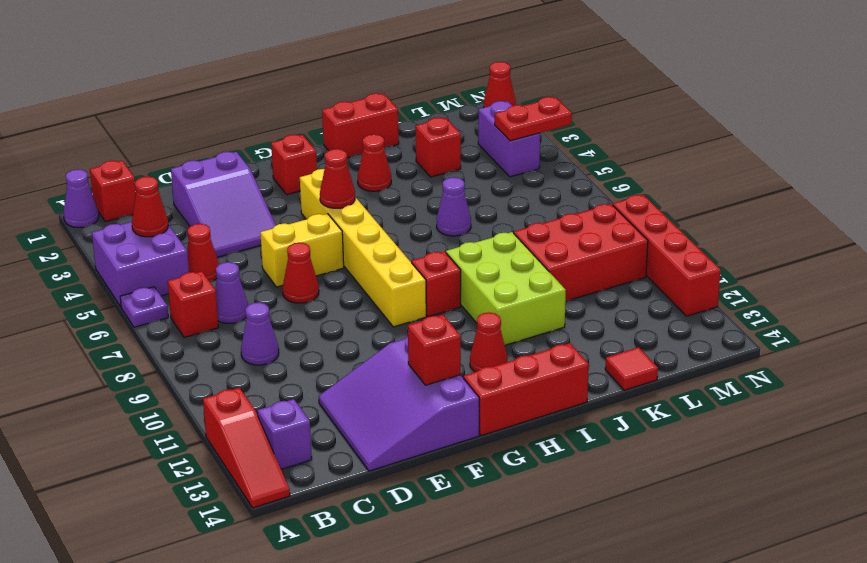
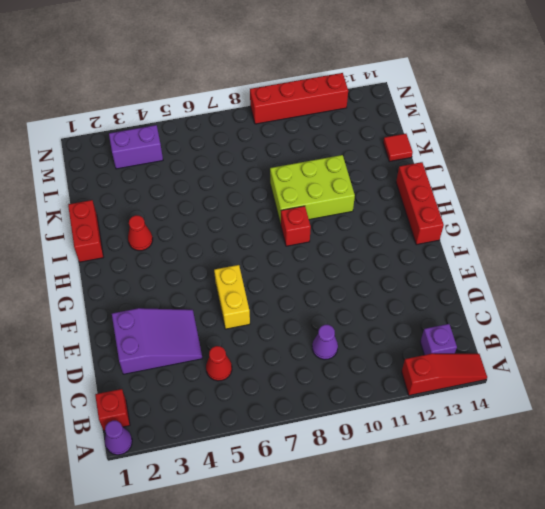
none -> purple brick A4:B5 level 1
none -> purple plate A6 level 1
none -> red brick B7 level 1
none -> purple cone C7 level 1

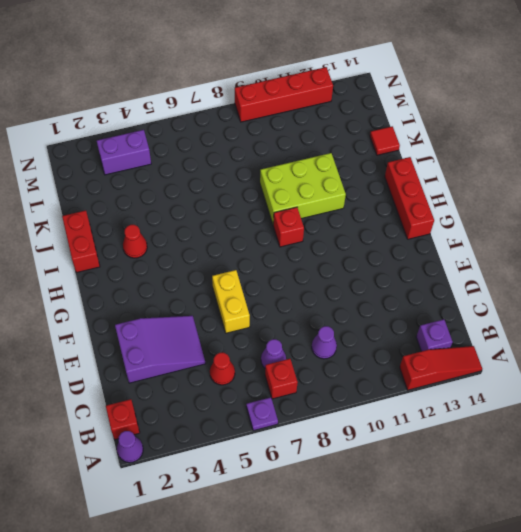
none -> purple brick A4:B5 level 1
none -> purple slope D12:F14 level 1 top F
none -> red cone E7 level 1
none -> red brick G2 level 1

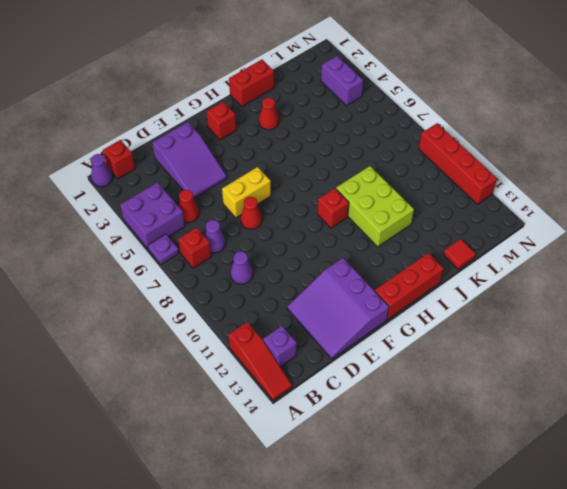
none -> yellow brick G4:G9 level 1
none -> red cone H12 level 1
none -> purple cone J6 level 1
none -> red brick K3 level 1

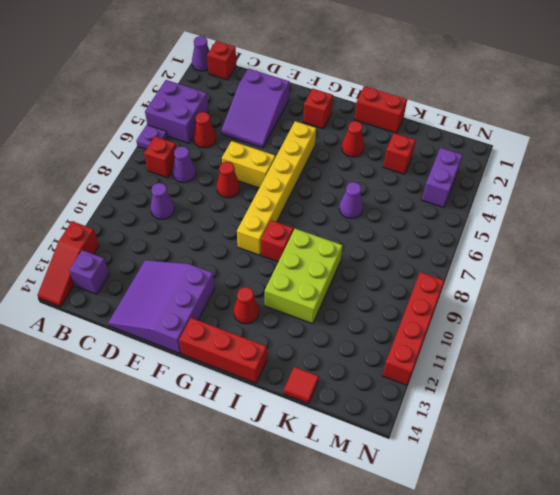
none -> red brick K9:M10 level 1
none -> red cone N1 level 1
none -> red cone B4 level 2
none -> red brick F13 level 2

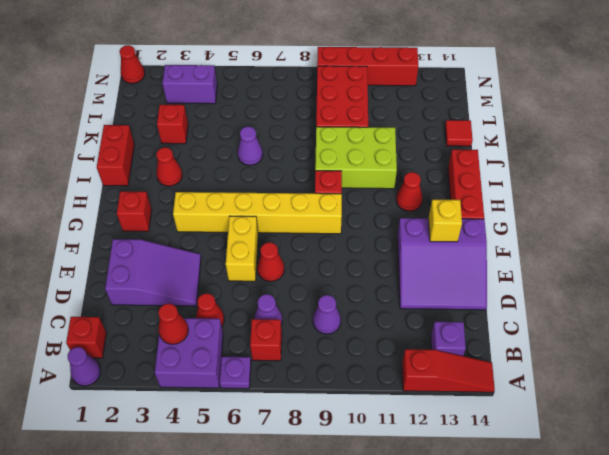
yellow brick F13 level 2 -> red brick F13 level 2
none -> red cone G5 level 2
none -> red plate M4:N4 level 2

